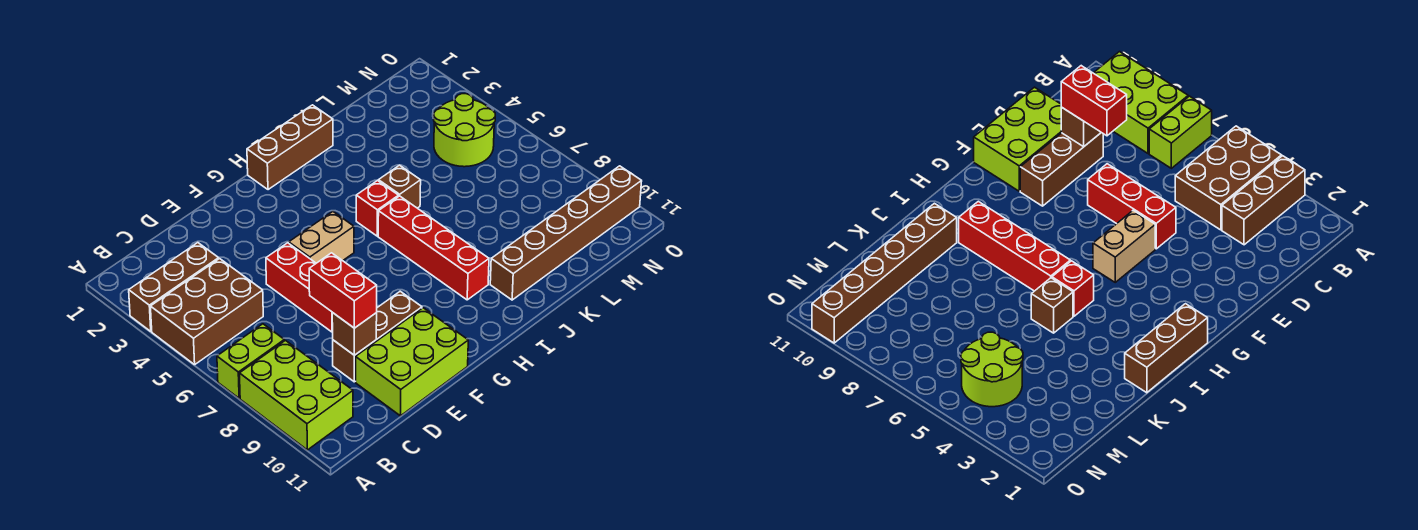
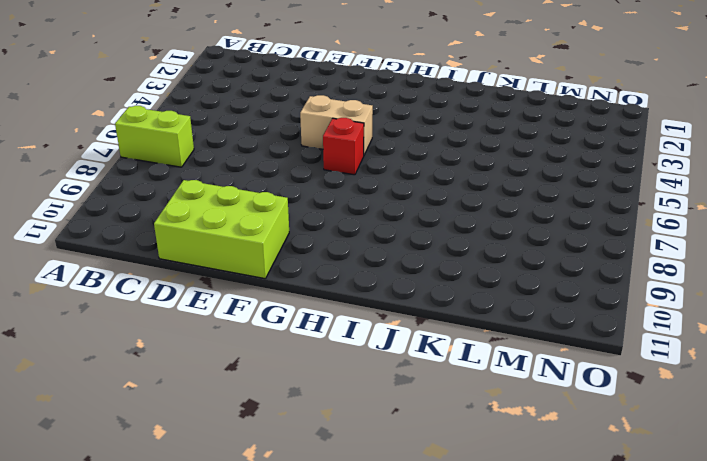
red brick G6 level 1 -> red brick I5 level 1
none -> brown brick A3:C3 level 1
none -> brown brick A4:C5 level 1
none -> lime brick A8:B10 level 1

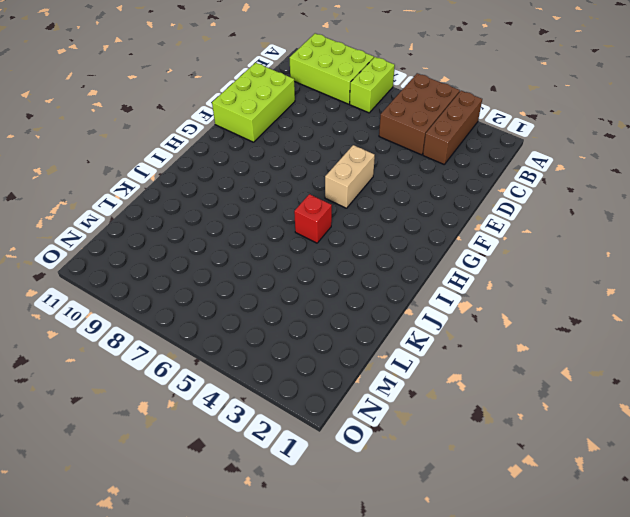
none -> brown brick D9:F9 level 1
none -> red brick E5:E7 level 1
none -> brown brick H1:J1 level 1

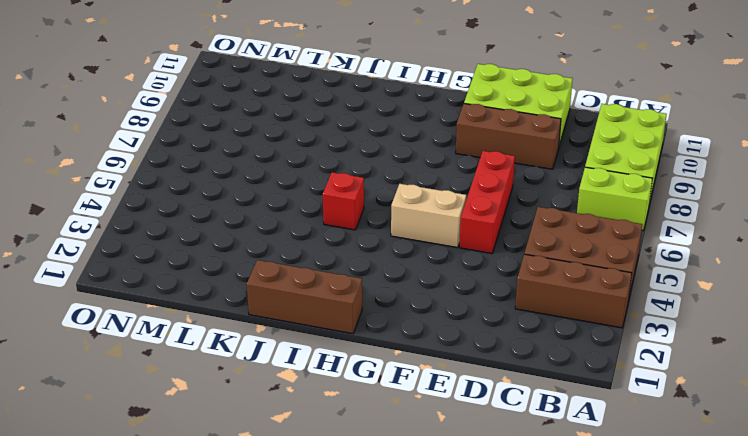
none -> red brick I6:I9 level 1
none -> brown brick J5 level 1
none -> brown brick J10:O10 level 1

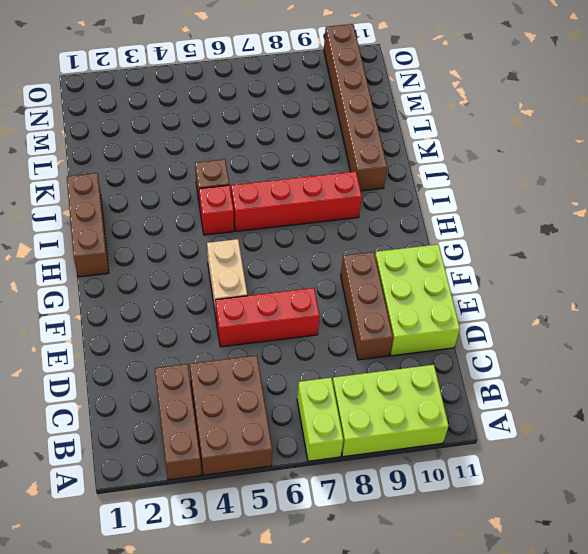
none -> lime round brick M4:N5 level 1
none -> brown brick D9 level 2
none -> red brick D8:D9 level 3

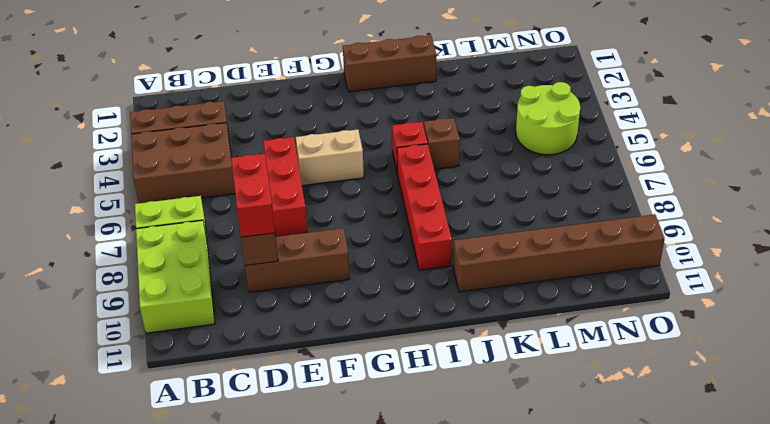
none -> lime brick D10:F11 level 1

